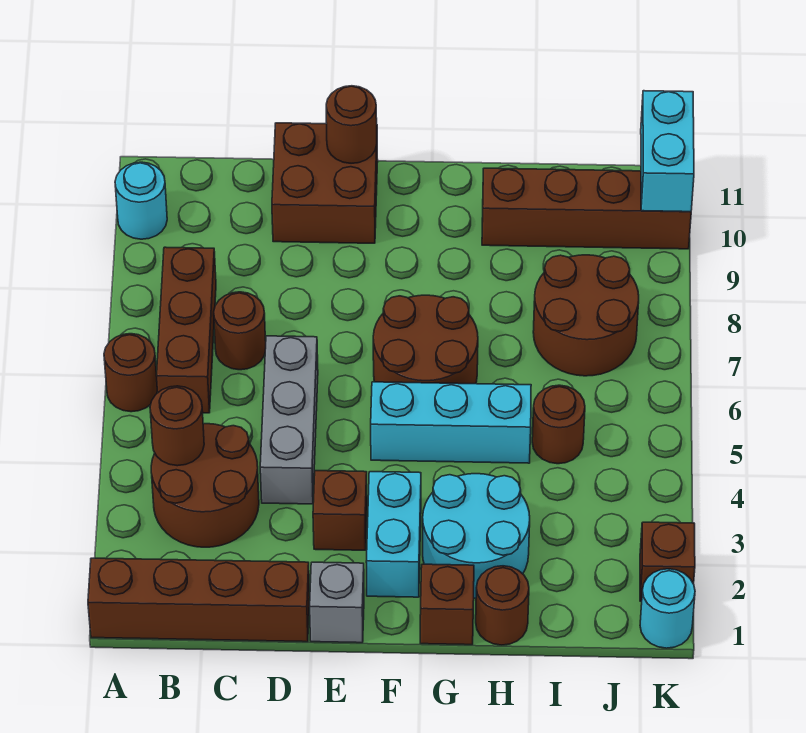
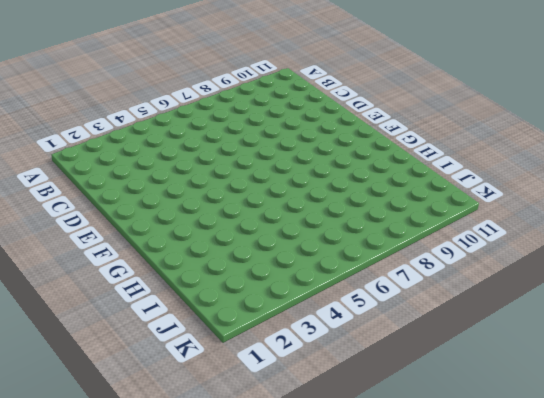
none -> brown brick A1:D1 level 1
none -> brown round brick A6 level 1
none -> cyan round brick A10 level 1

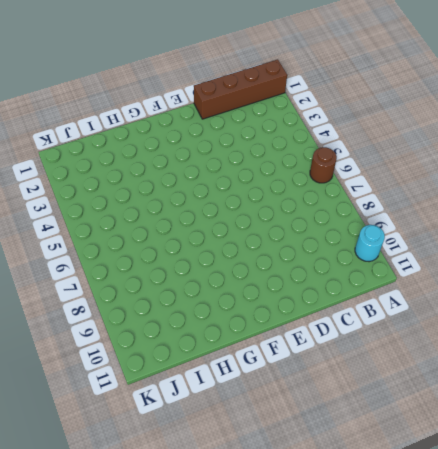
none -> brown round brick B3:C4 level 1
none -> brown brick B6:B8 level 1
none -> brown round brick C7 level 1

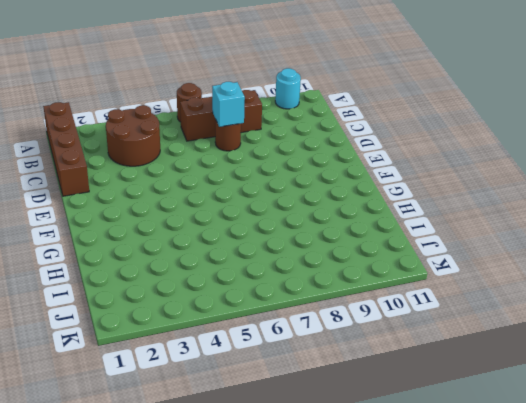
cyan brick C7 level 2 -> none
none -> grey brick D4:D6 level 1
none -> brown brick D10:E11 level 1
none -> grey brick E1 level 1

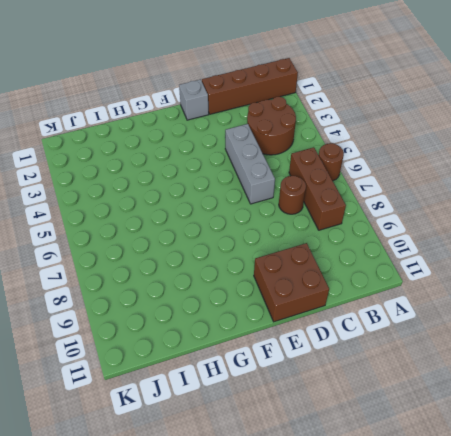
none -> cyan round brick A10 level 1
none -> brown brick E3 level 1
none -> cyan brick F2:F3 level 1

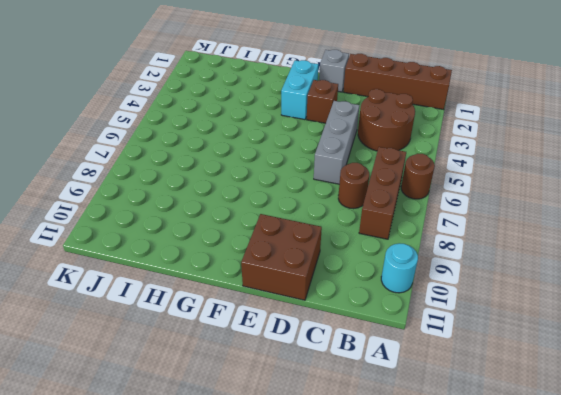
none -> cyan brick F5:H5 level 1
none -> brown round brick F6:G7 level 1
none -> brown brick G1 level 1

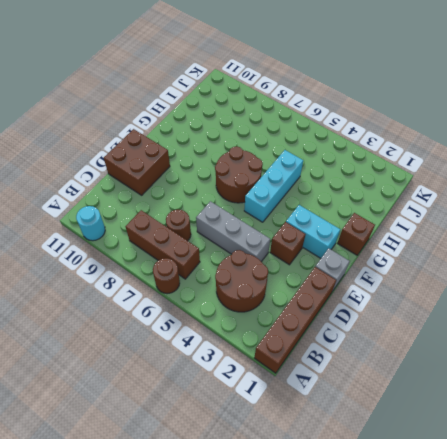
none -> cyan round brick G2:H3 level 1
none -> brown round brick H1 level 1
none -> brown brick H10:K10 level 1

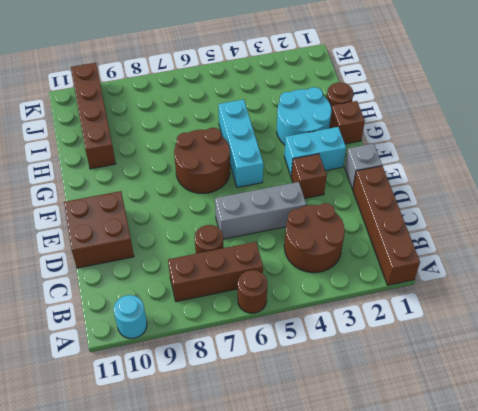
none -> brown round brick I5 level 1
none -> brown round brick I7:J8 level 1
none -> cyan round brick K1 level 1

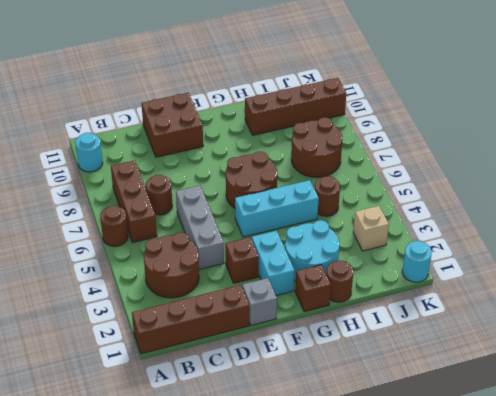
tan brick J3 level 1 -> none
none -> brown brick K2 level 1
none -> brown round brick B4 level 2
none -> brown round brick E11 level 2

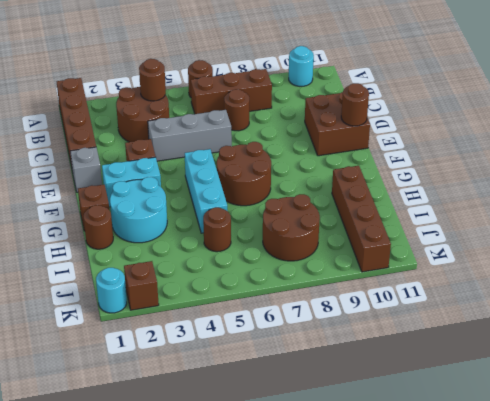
none -> cyan brick K10:K11 level 2

